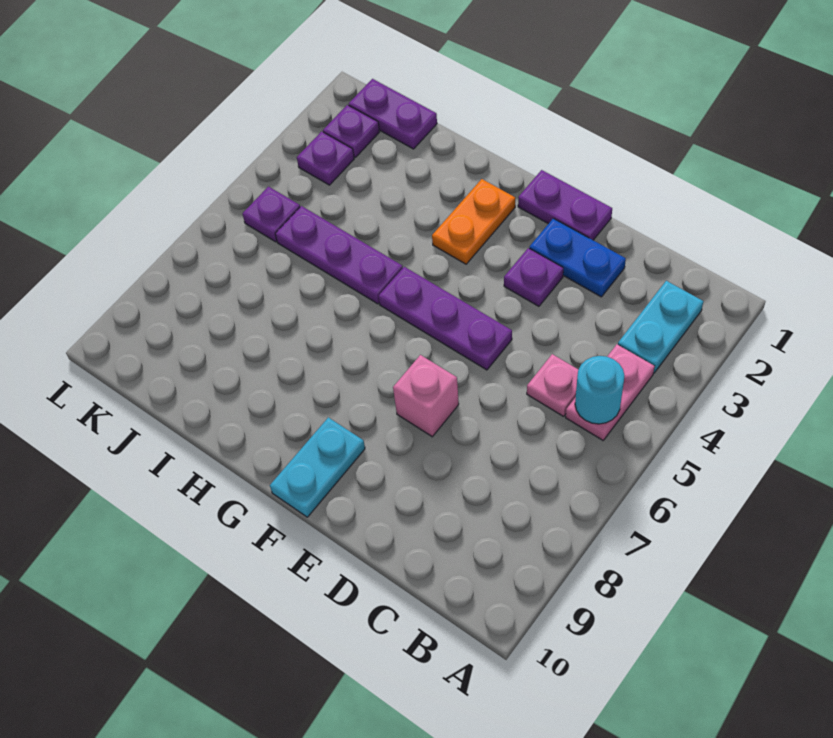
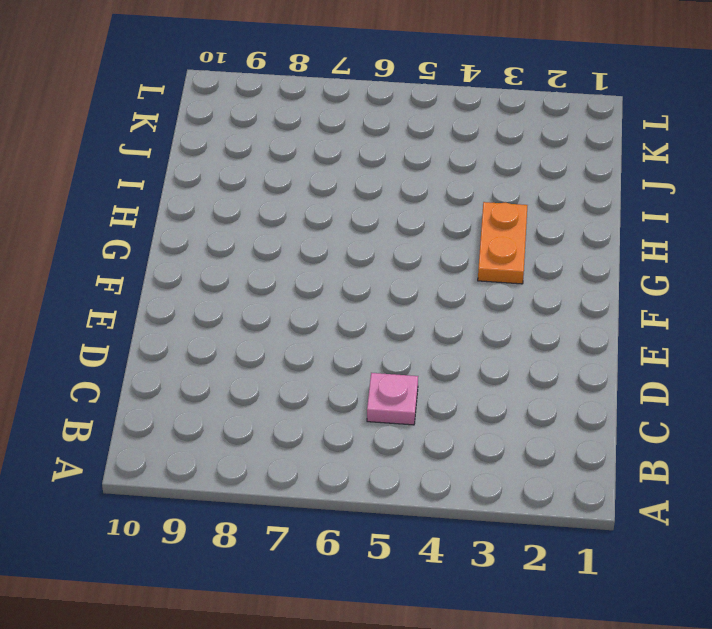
orange plate G3:H3 level 1 -> orange plate G2:G3 level 1
none -> cyan plate B2:B3 level 1
none -> pink plate B4:B5 level 1
none -> blue plate D2:E2 level 1

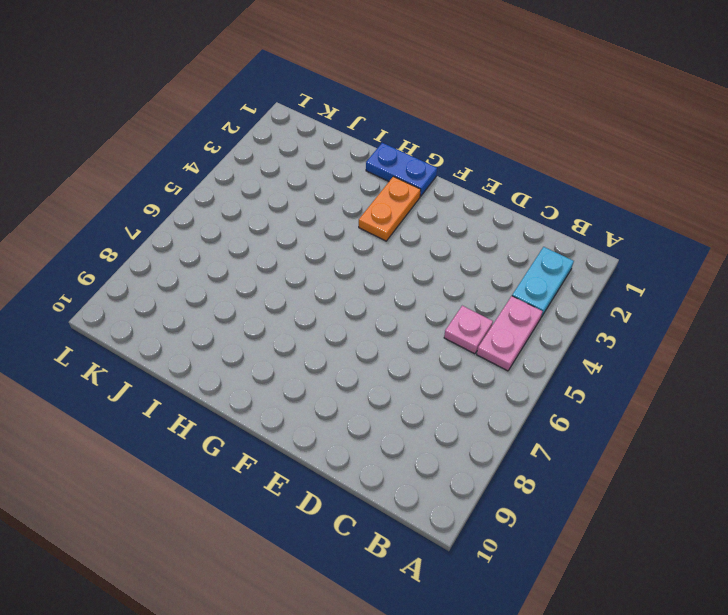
blue plate G1:H1 level 1 -> blue plate D2:E2 level 1
none -> purple plate E1:F1 level 1
none -> purple plate E3 level 1
none -> purple plate E5:G5 level 1

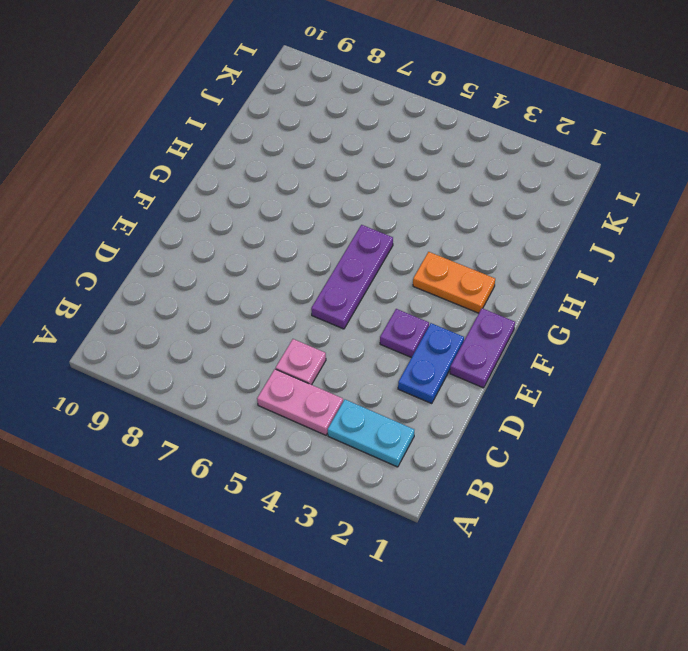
none -> pink brick E7 level 1
none -> cyan plate F9:F10 level 1
none -> purple plate H5:J5 level 1

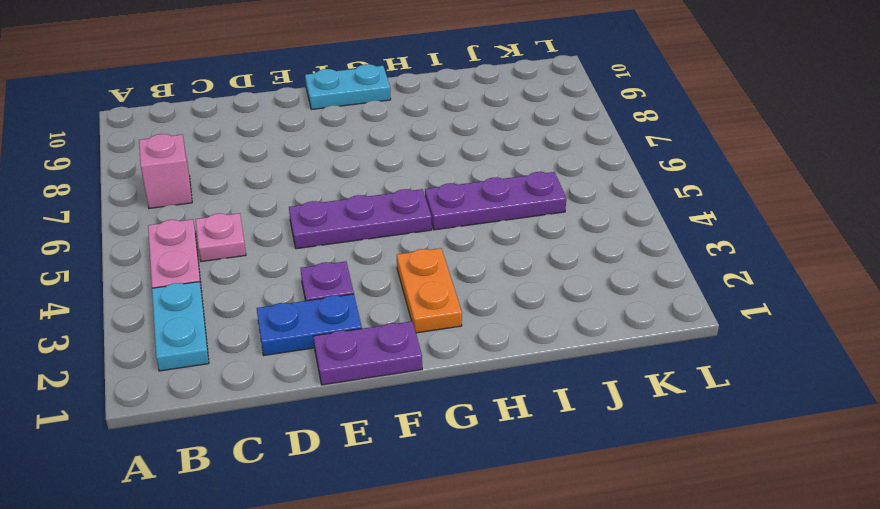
pink brick B7 level 1 -> pink brick E7 level 1
cyan plate F10:G10 level 1 -> cyan plate F9:F10 level 1
none -> purple plate J1:K1 level 1
none -> purple plate K2 level 1
none -> purple plate K3 level 1

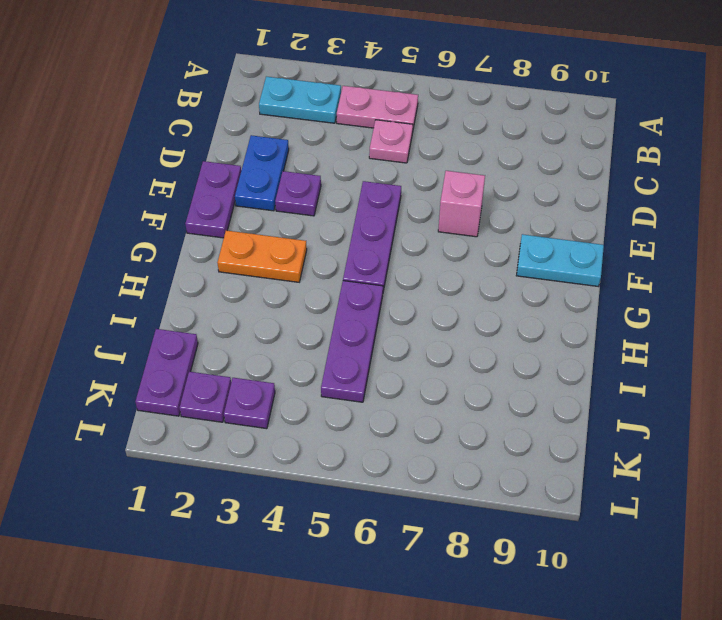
none -> purple plate K5 level 1
none -> cyan round brick B5 level 2

